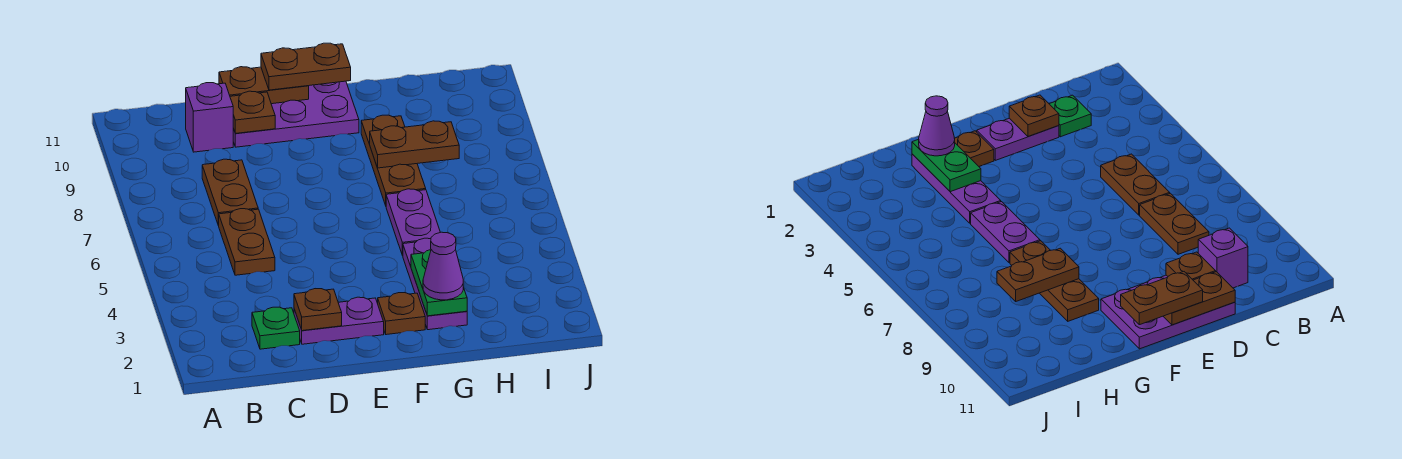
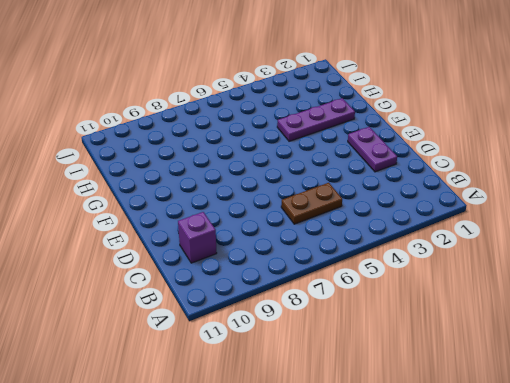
none -> green plate C2 level 1
none -> brown plate C7:C8 level 1
none -> purple plate D10:F11 level 1

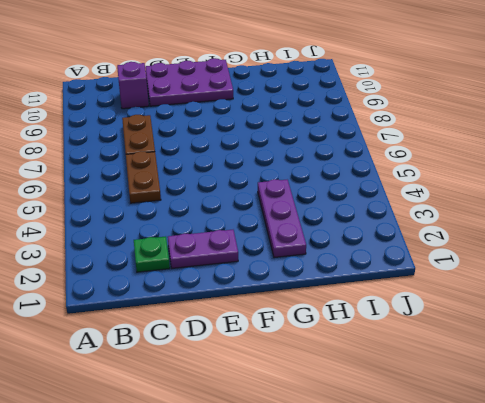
none -> brown plate F2 level 1
none -> purple plate G5:G6 level 1
none -> brown plate G7:G9 level 1

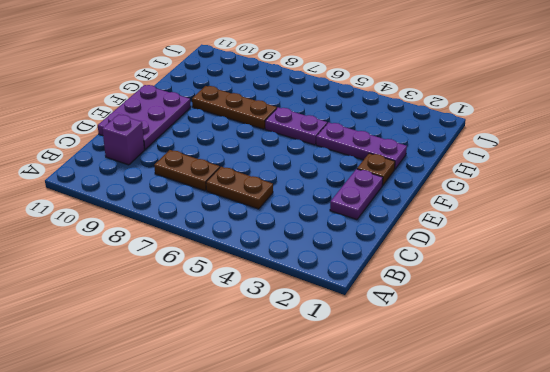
none -> green plate C2 level 1
none -> brown plate D2 level 2
none -> brown plate D10 level 2

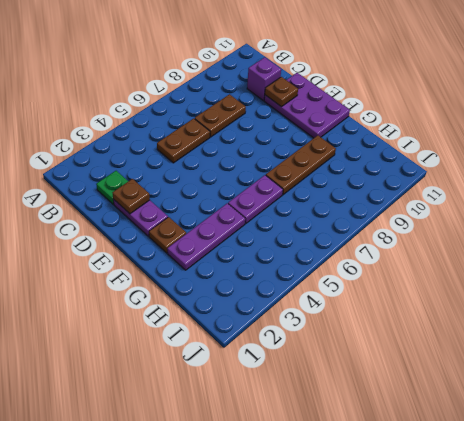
none -> brown plate D11:E11 level 2
none -> green plate G2:G3 level 2
none -> brown plate G8:H8 level 2

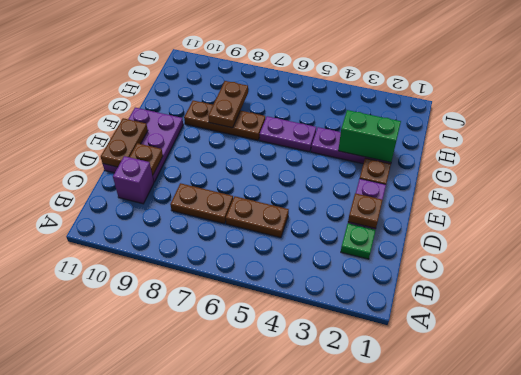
green brick G2:G3 level 2 -> green plate G2:G3 level 2
none -> brown plate E11:F11 level 3
none -> purple cone G2 level 3

